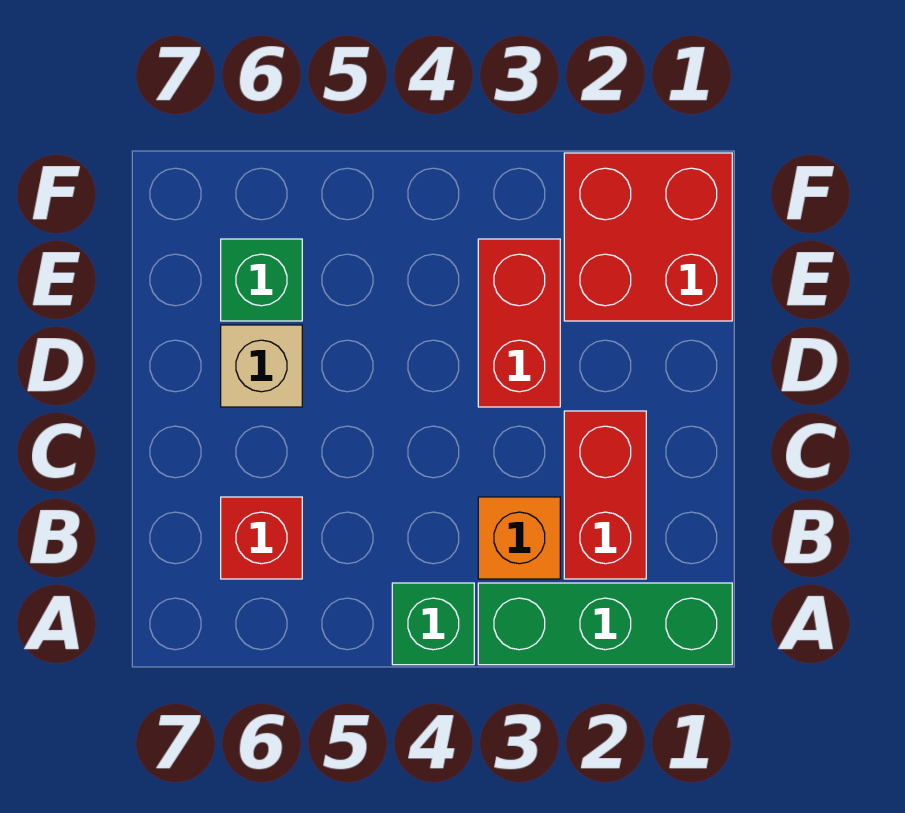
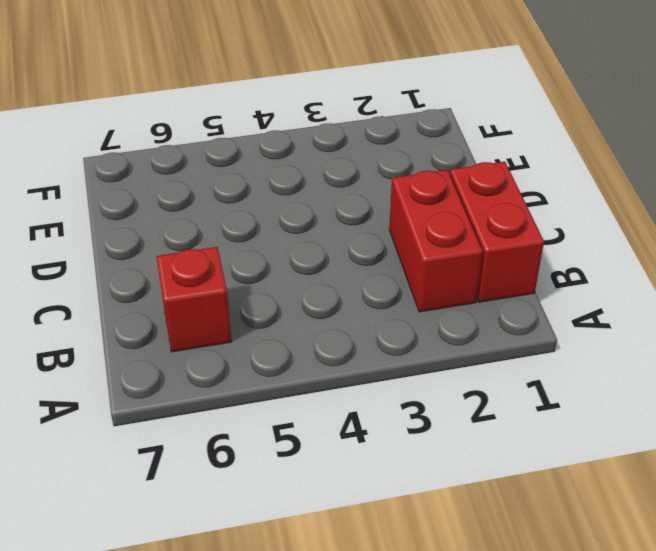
red brick B1:C1 level 1 -> red brick D3:E3 level 1
none -> green brick A1:A3 level 1
none -> green brick A4 level 1

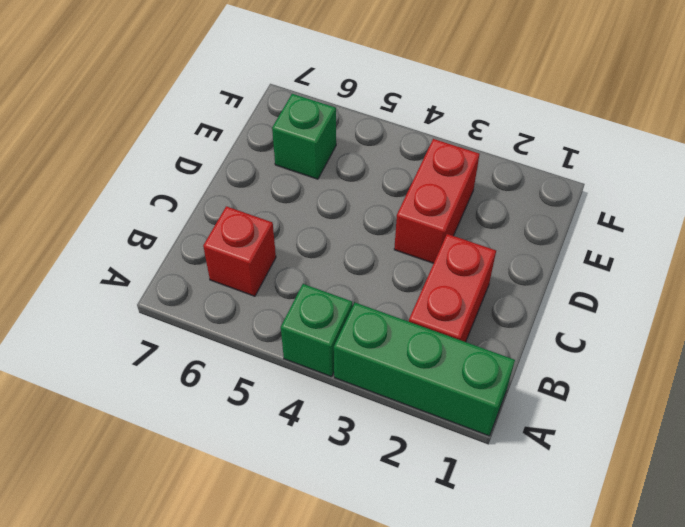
none -> orange brick B3 level 1
none -> tan brick D6 level 1

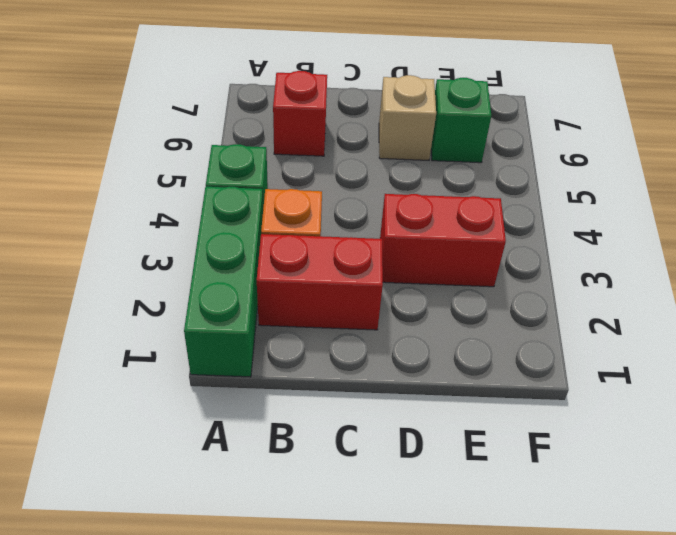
none -> red brick E1:F2 level 1

